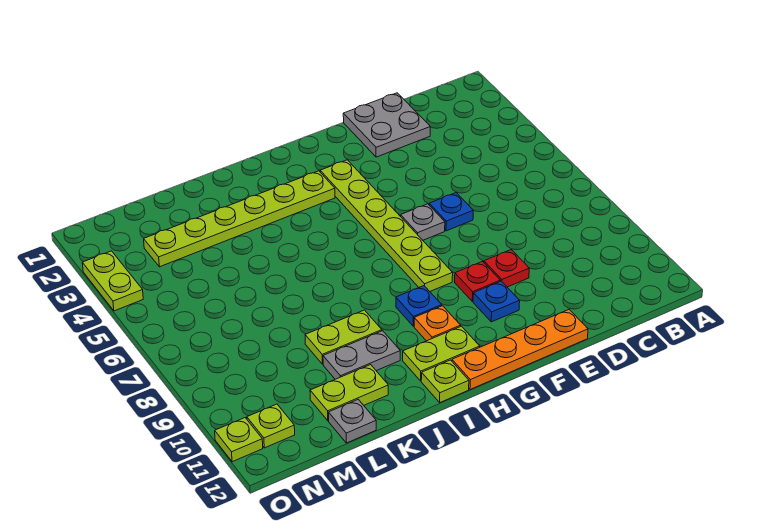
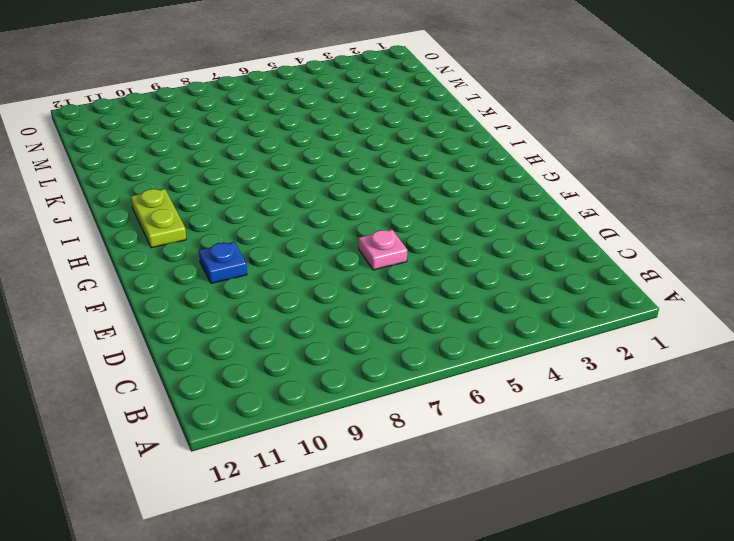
pink plate E6 level 1 -> blue plate E6 level 1
none -> grey plate D1:E2 level 1
none -> red plate E9 level 1
none -> orange plate E12:H12 level 1

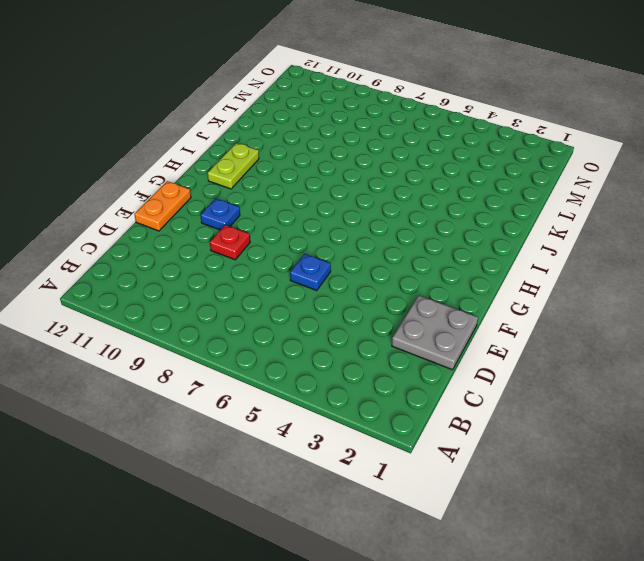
orange plate E12:F12 level 1 -> orange plate E12:H12 level 1
none -> grey plate F6 level 1
none -> red plate F9 level 1
none -> lime plate G3:G8 level 1

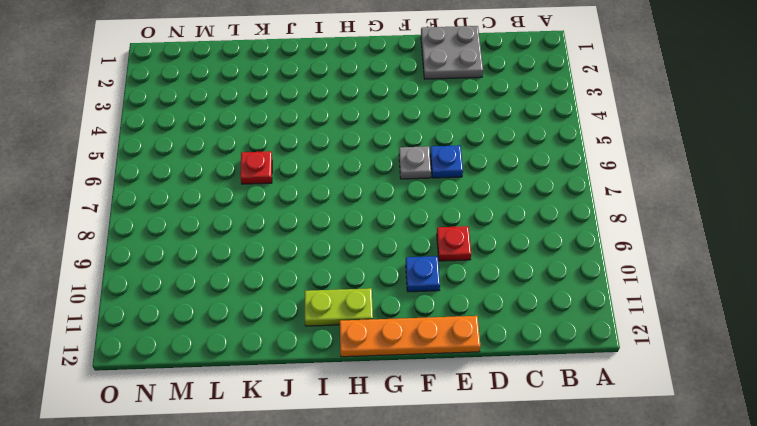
red plate K6 level 1 -> red plate F9 level 1
none -> lime plate G3:G8 level 1
none -> lime plate H3:M3 level 1
none -> blue plate H9 level 1

